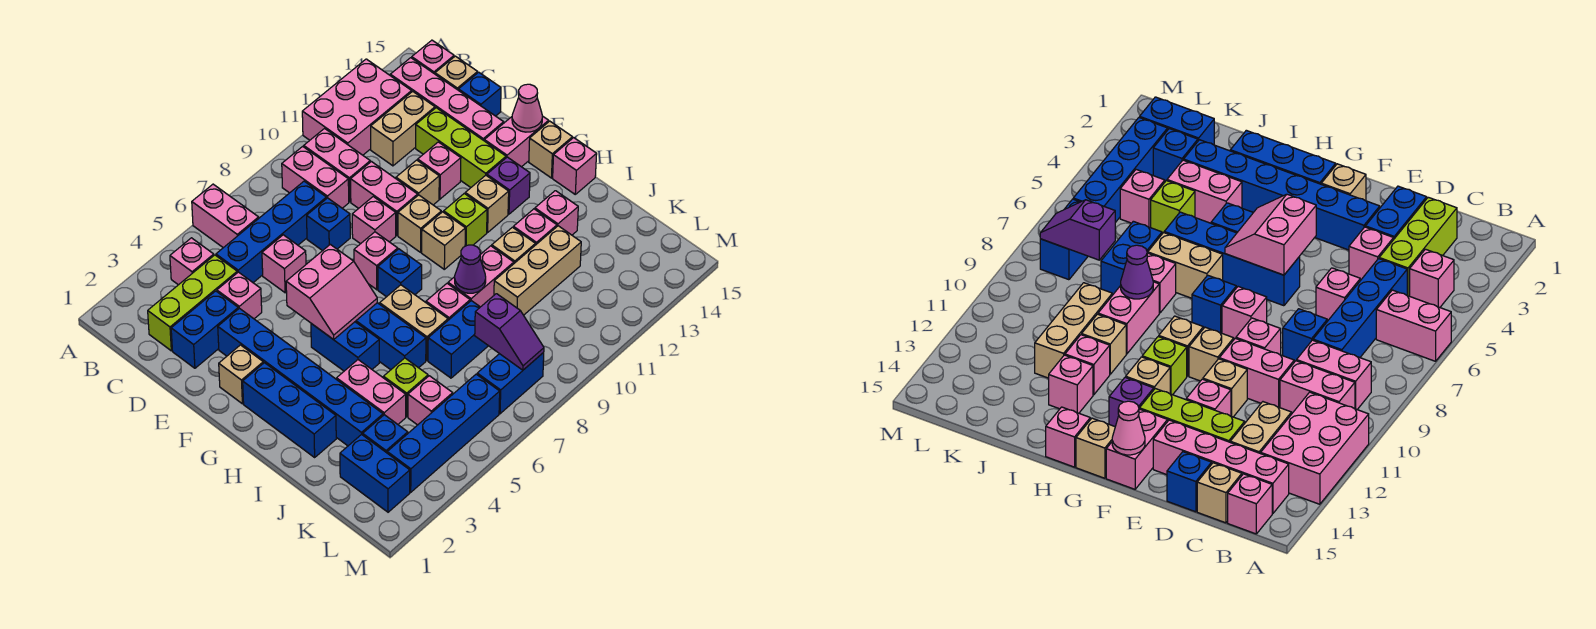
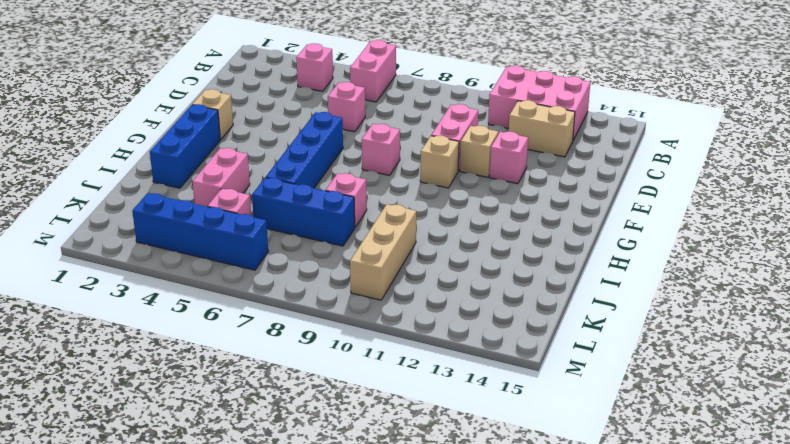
blue brick J6:J8 level 1 -> blue brick J7:J8 level 1
tan brick J10:L10 level 1 -> tan brick J10:J12 level 1
none -> pink brick B9:C9 level 1
none -> pink brick B10:C10 level 1
none -> pink brick B14:E14 level 1
none -> pink brick B15 level 1

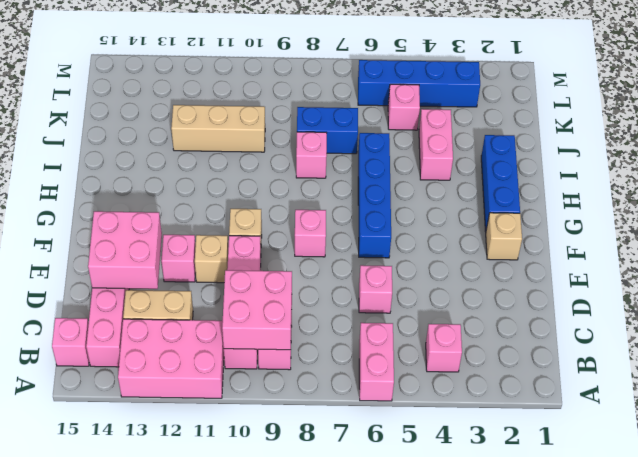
pink brick B9:C10 level 2 -> none
pink brick D13:E14 level 2 -> none
none -> lime brick C2:C4 level 1
none -> blue brick C5:C8 level 1
none -> tan brick C15 level 1
none -> blue brick D2:D3 level 1

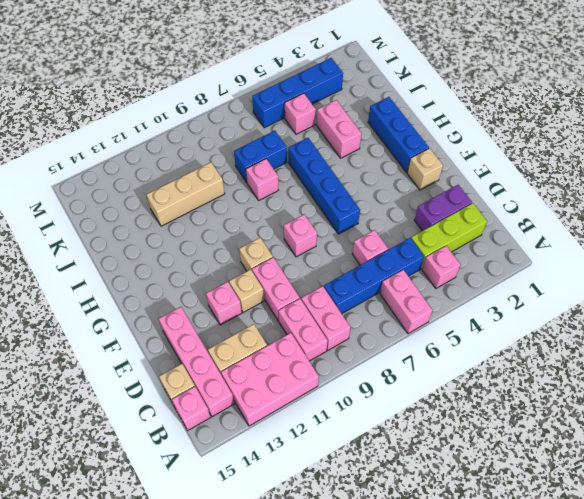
purple brick D2:D3 level 1 -> blue brick D2:D3 level 1
none -> pink brick D4 level 1
none -> blue brick D8 level 1
none -> lime brick D13:F13 level 1
none -> blue brick D15 level 1

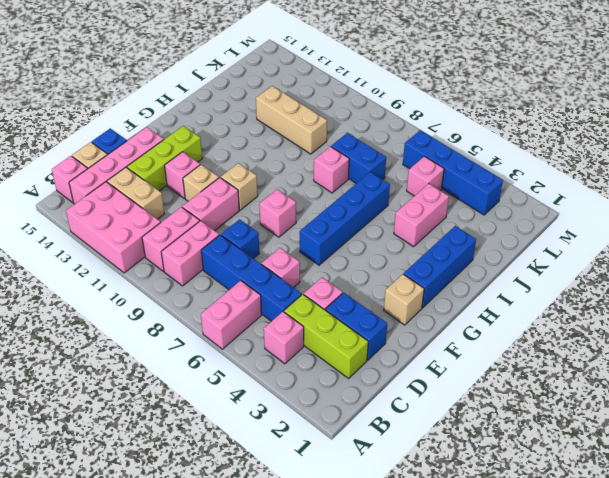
none -> blue brick E3:J3 level 1
none -> pink brick E9 level 1
none -> pink brick F14:F15 level 1
none -> blue brick G5:H5 level 1

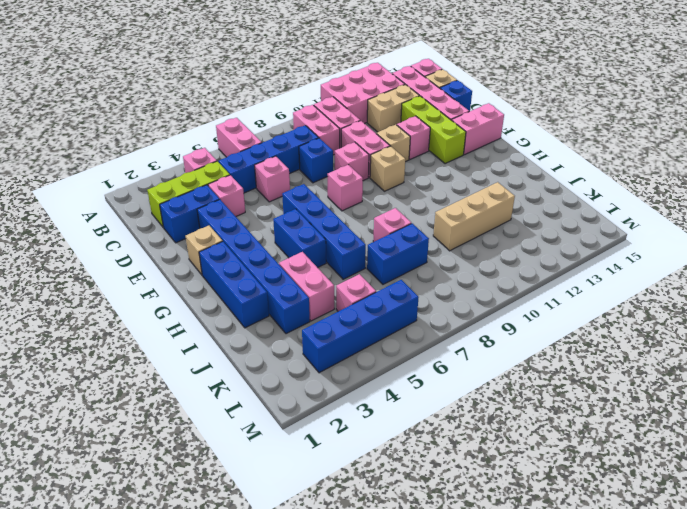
none -> blue brick G8 level 1
none -> tan brick G10 level 1
none -> lime brick G11 level 1
none -> tan brick G12 level 1

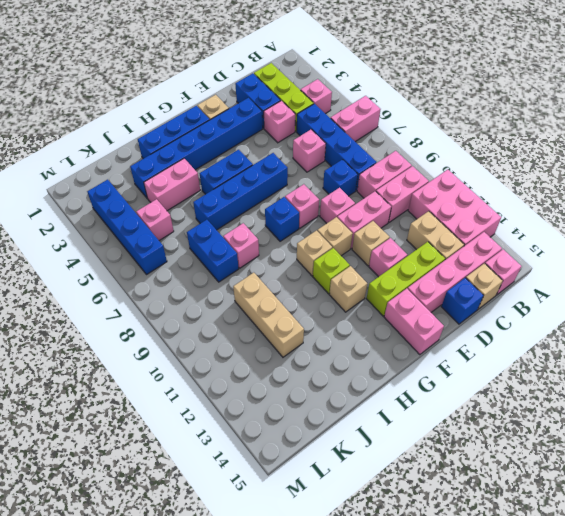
none -> purple brick G13 level 1
none -> tan brick G15 level 1
none -> tan brick H7:I7 level 1
none -> pink brick H15 level 1

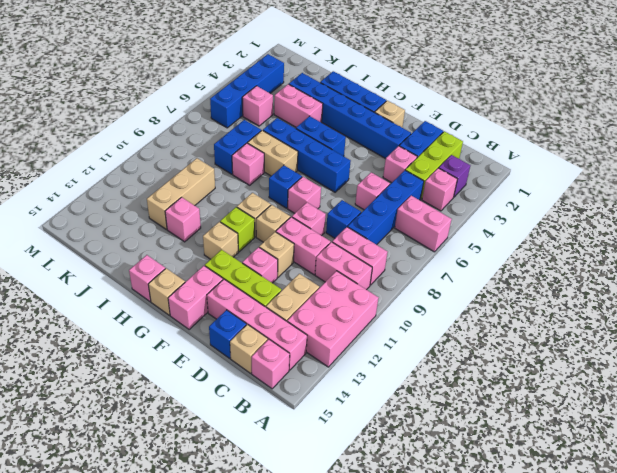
purple brick B3 level 1 -> purple brick G13 level 1
none -> pink brick I9:I10 level 1
none -> tan brick I11 level 1
none -> pink brick I13 level 1
none -> lime brick J5 level 1

